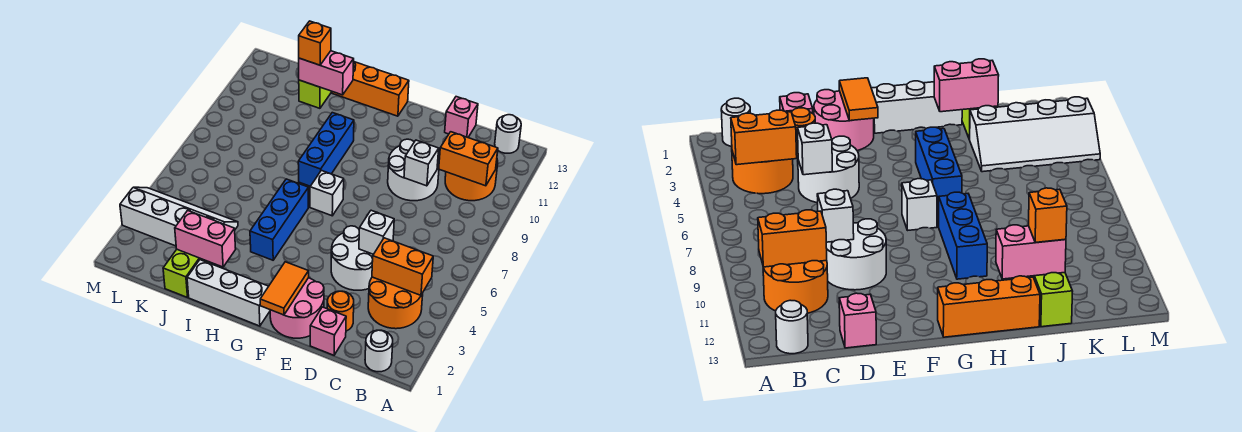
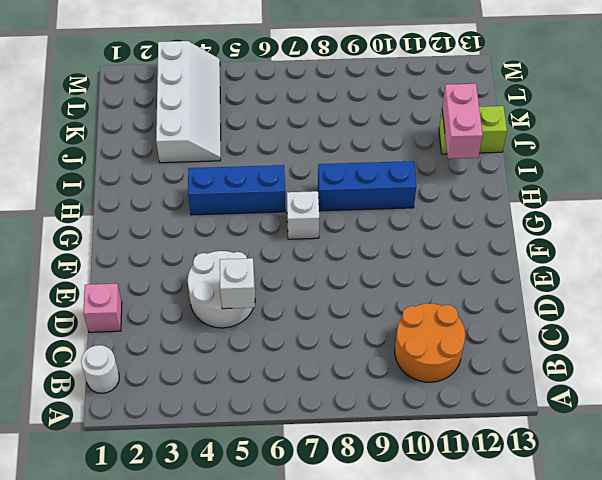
none -> orange round brick B3:C4 level 1
none -> white round brick B13 level 1
none -> orange round brick D2 level 1

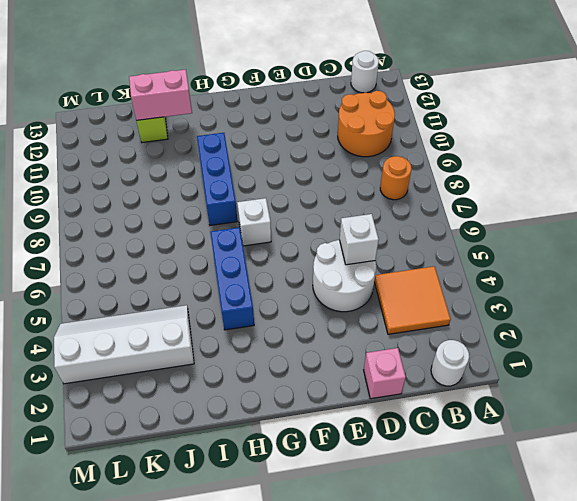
orange tile B3:C4 level 1 -> orange round brick B3:C4 level 1
orange round brick B8 level 1 -> orange round brick D2 level 1
none -> white round brick D9:E10 level 1
none -> pink brick D13 level 1
none -> pink round brick E1:F2 level 1

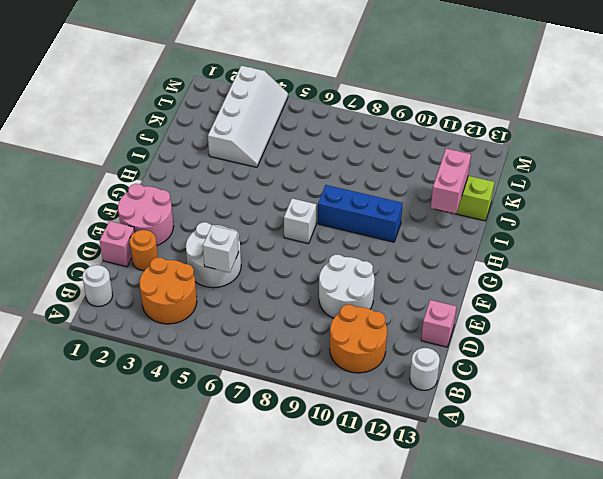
none -> white brick G1:I1 level 1
none -> orange brick G13:I13 level 1
none -> blue brick H4:H6 level 1

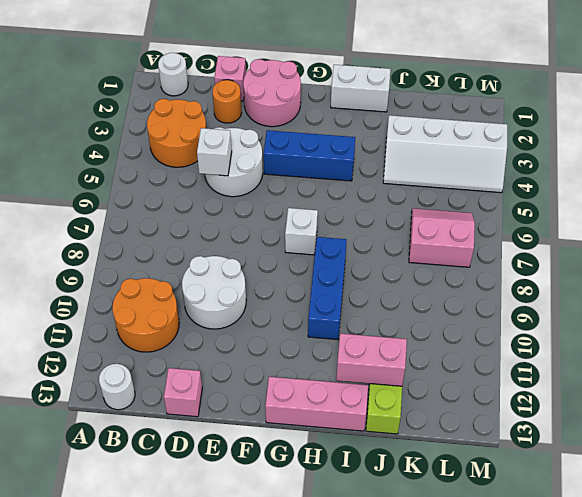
blue brick F4:H4 level 1 -> blue brick H4:H6 level 1
pink brick G13:I13 level 1 -> orange brick G13:I13 level 1
white brick H1:I1 level 1 -> white brick G1:I1 level 1
pink slope K6:L7 level 1 top 7 -> none
none -> lime brick J1:J2 level 1
none -> orange brick B4:C4 level 2
none -> orange brick B10:C10 level 2

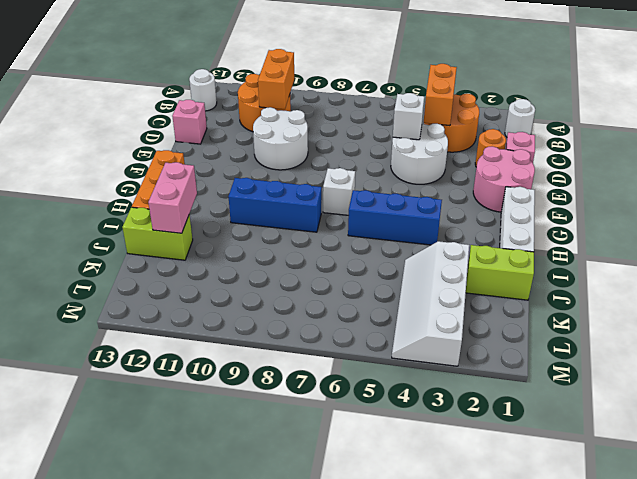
none -> white brick D9 level 2
none -> orange tile F1:F2 level 2
none -> pink brick I2:J2 level 2

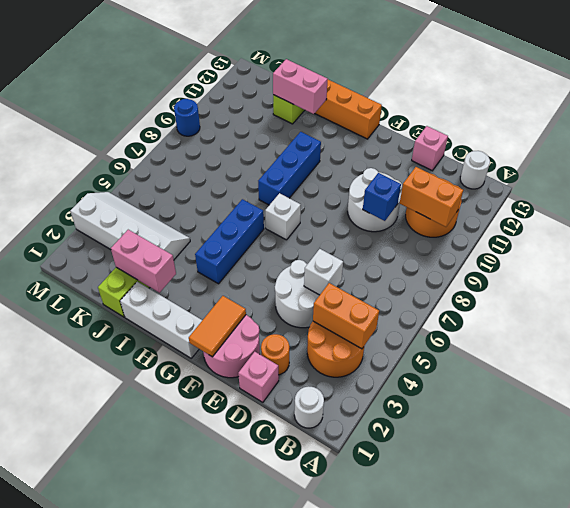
blue brick D9 level 2 -> white brick D9 level 2
blue round brick M9 level 1 -> none
none -> orange brick J12 level 3

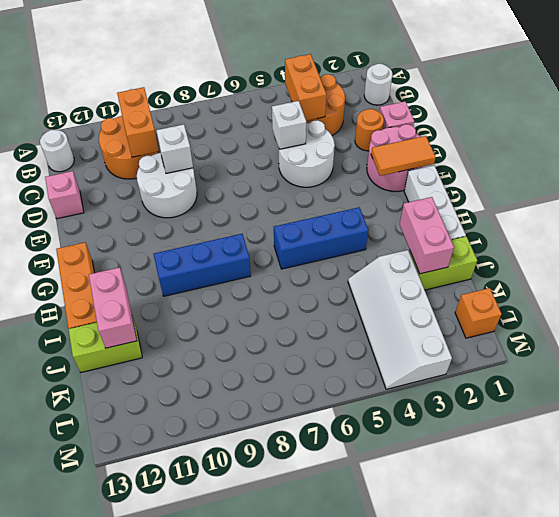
orange brick L1 level 1 -> orange brick J12 level 3
none -> white brick G7 level 1

